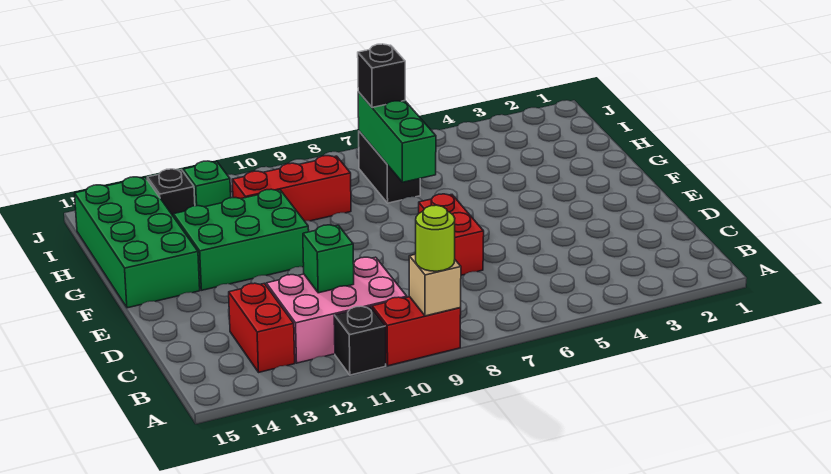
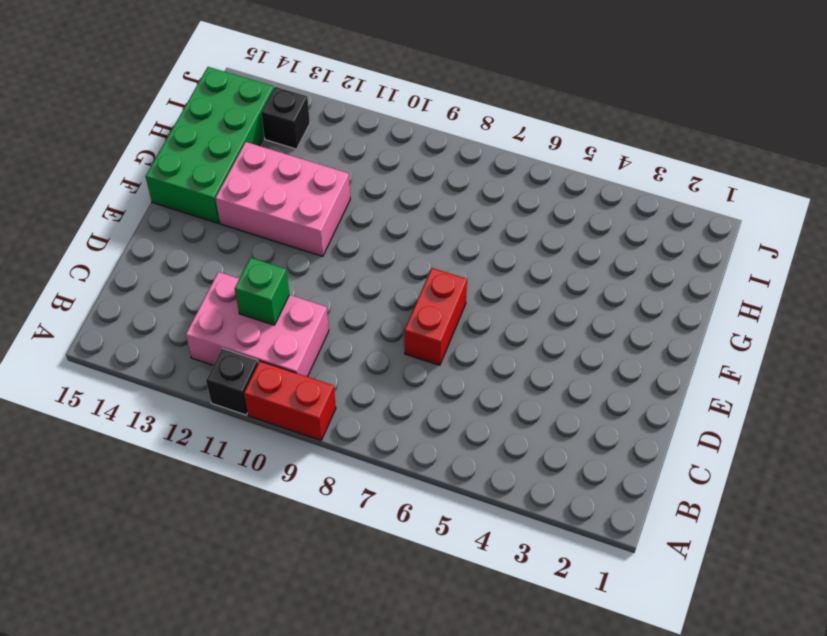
pink brick F11:G13 level 1 -> green brick F11:G13 level 1
none -> red brick B13:C13 level 1
none -> black brick H7:I7 level 1
none -> red brick H9:H11 level 1

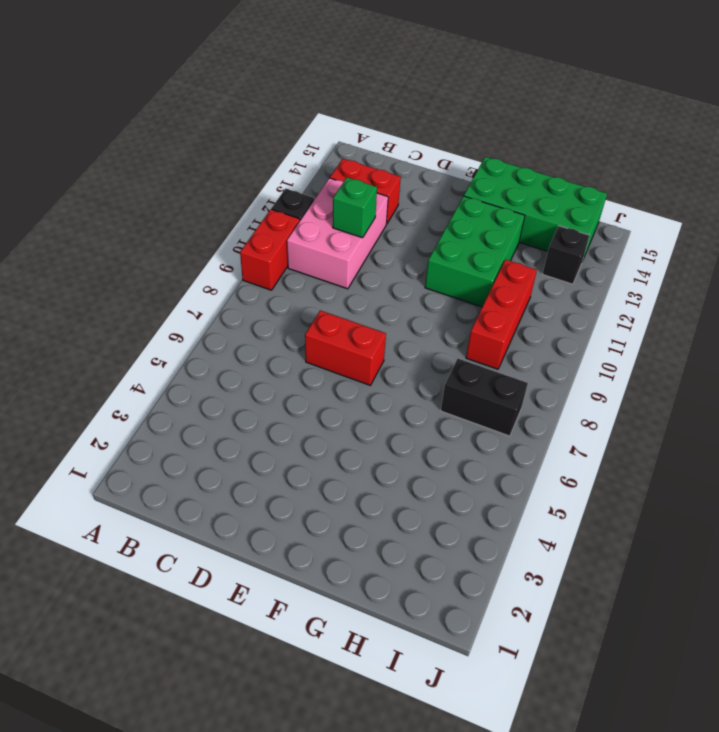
none -> green brick I12 level 1
none -> tan brick A9 level 2
none -> green brick G7:I7 level 2

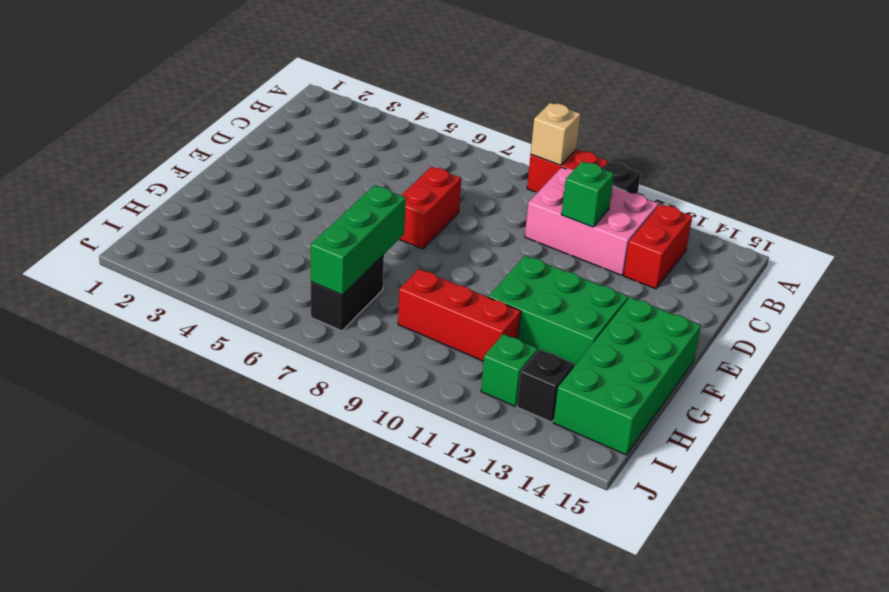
none -> lime round brick A9 level 3
none -> black brick I7 level 3

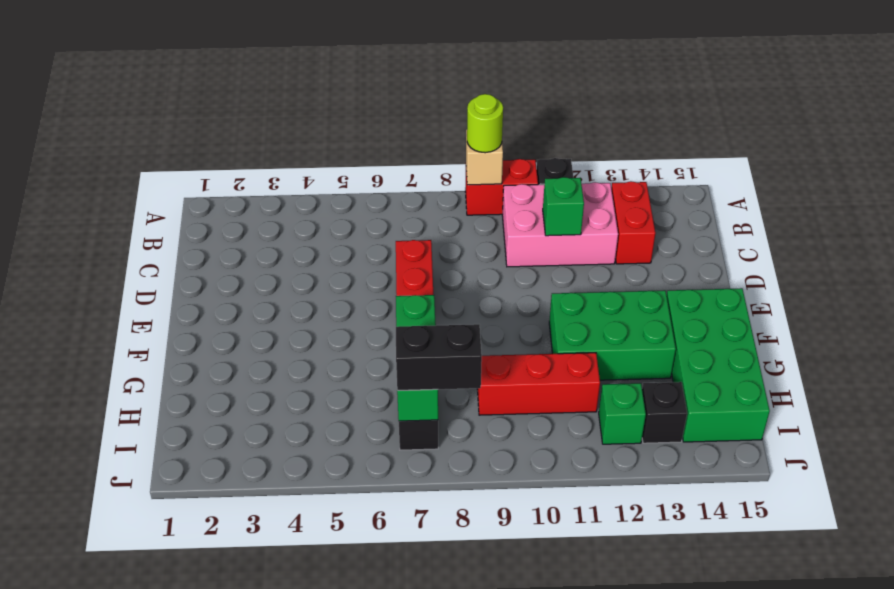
black brick I7:I8 level 3 -> black brick I7 level 3

